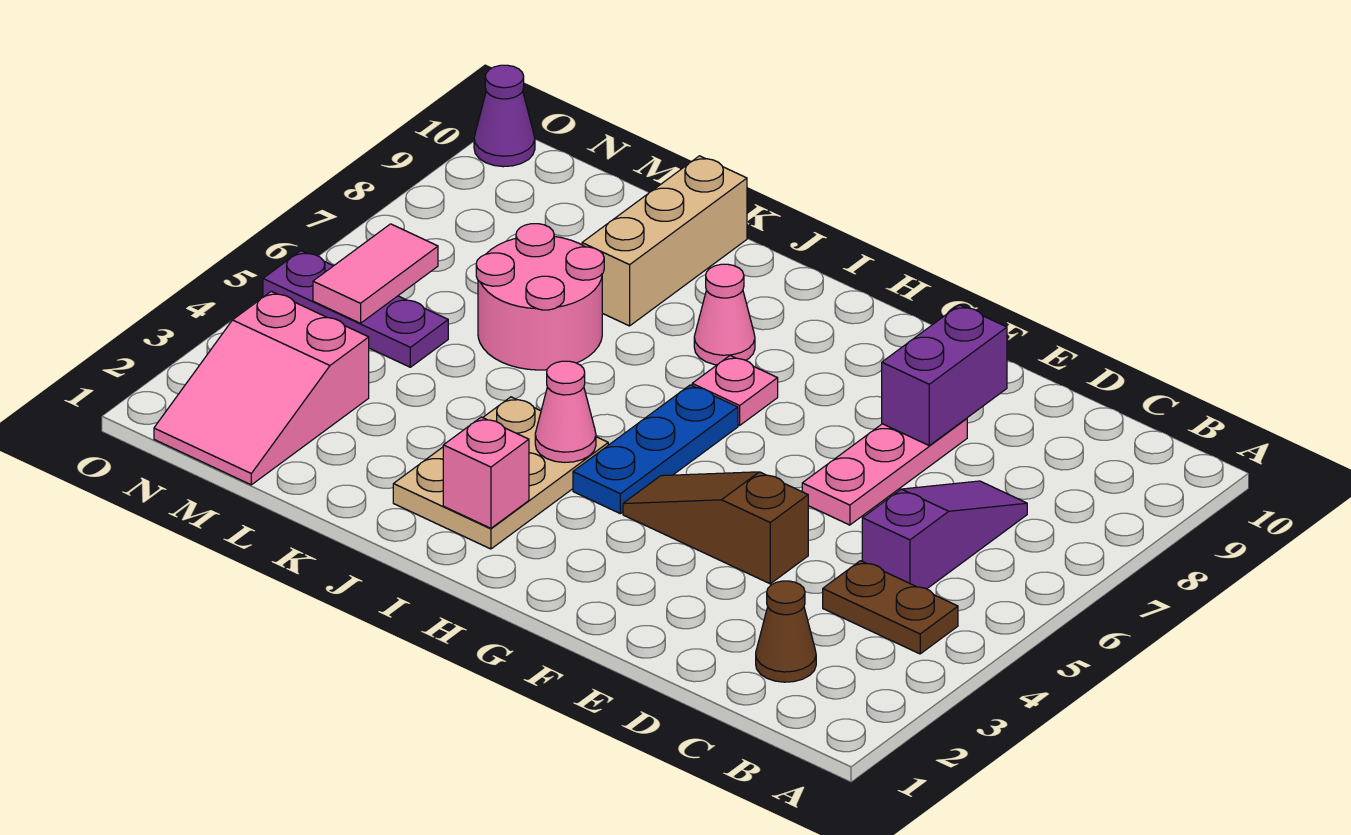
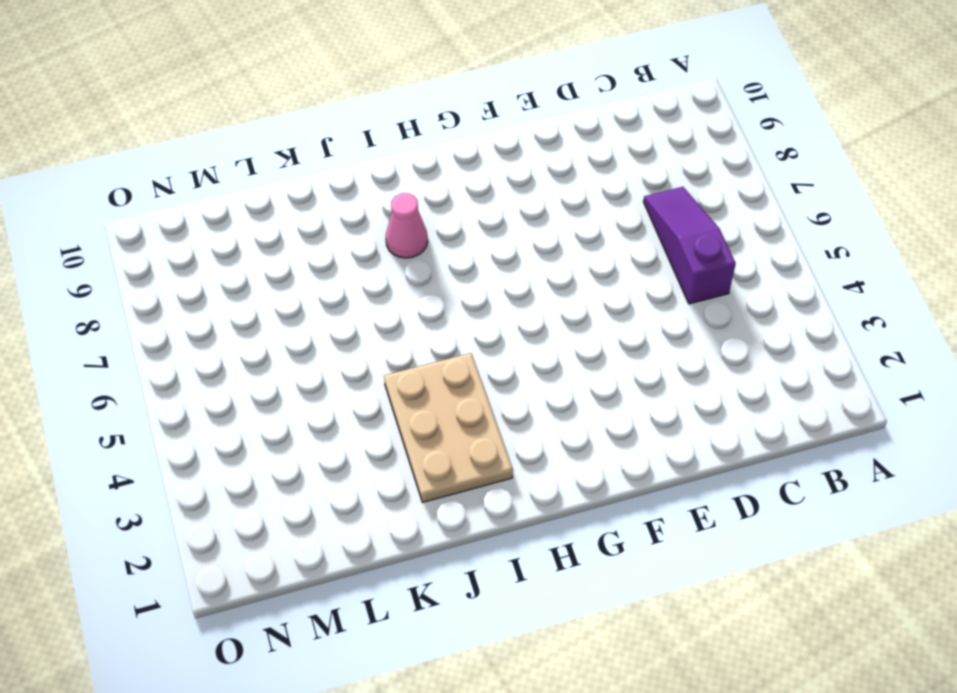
none -> brown plate B4:C4 level 1
none -> brown cone C2 level 1
none -> brown slope E4:G4 level 1 top E

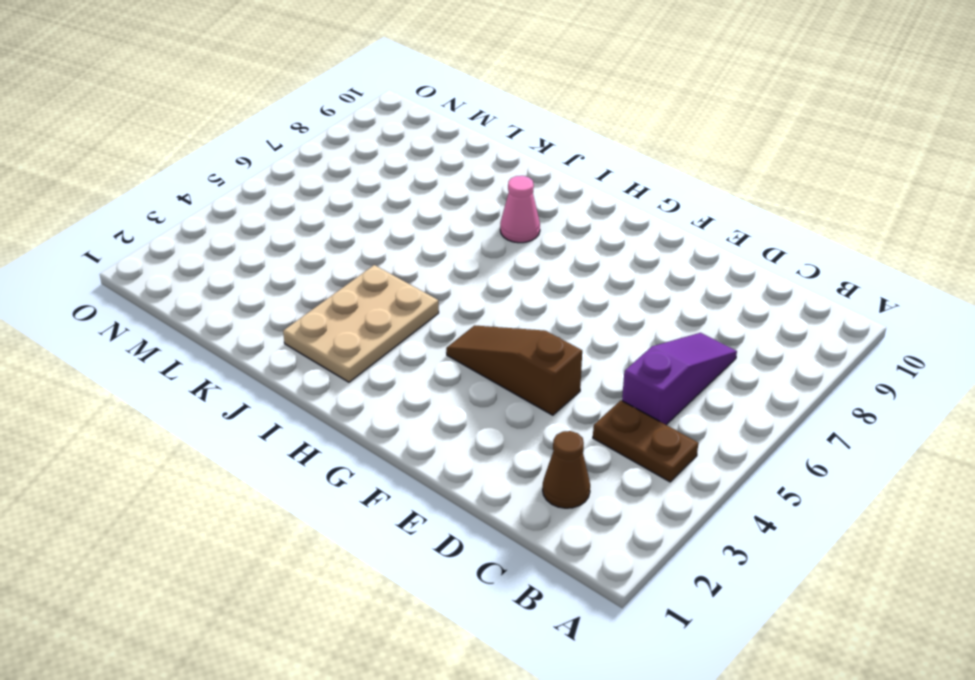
none -> pink plate E6:E8 level 1
none -> blue plate H4:H6 level 1
none -> pink plate H7 level 1

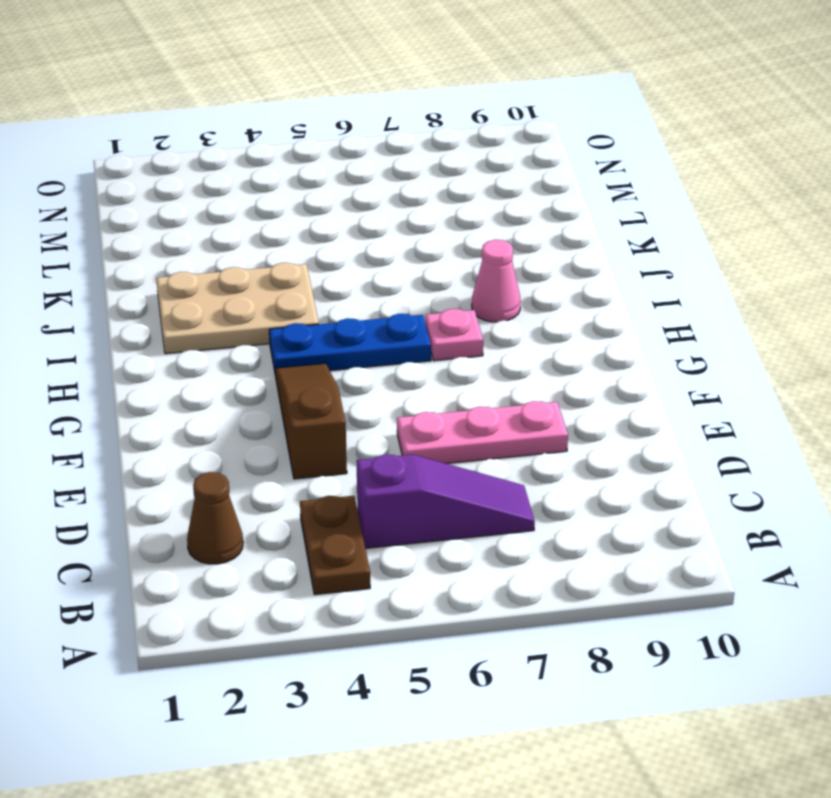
none -> pink round brick K6:L7 level 1
none -> tan brick K8:K10 level 1
none -> pink slope M1:N3 level 1 top 3

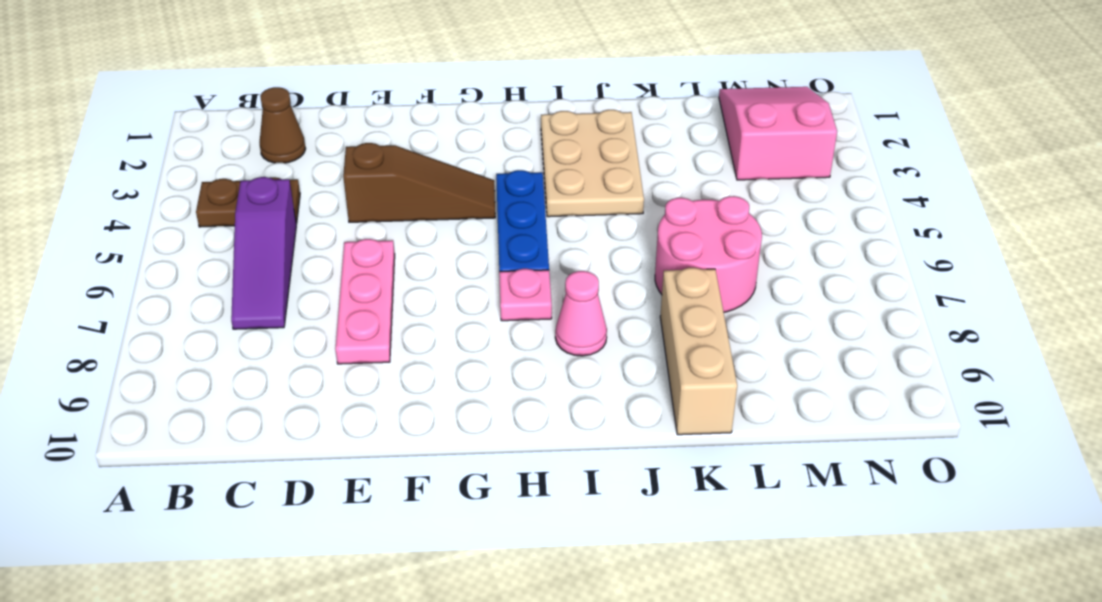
none -> purple plate M5:O5 level 1
none -> purple cone O10 level 1
none -> purple brick E8:E9 level 2

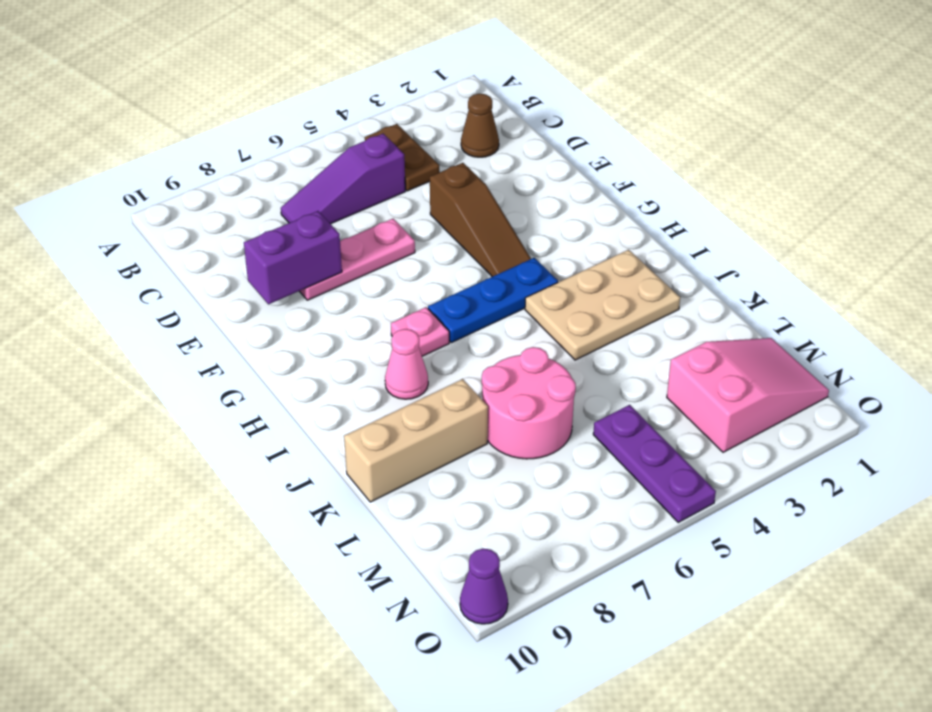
none -> pink brick I2 level 2
none -> pink cone I4 level 2
none -> pink tile N5:N6 level 2

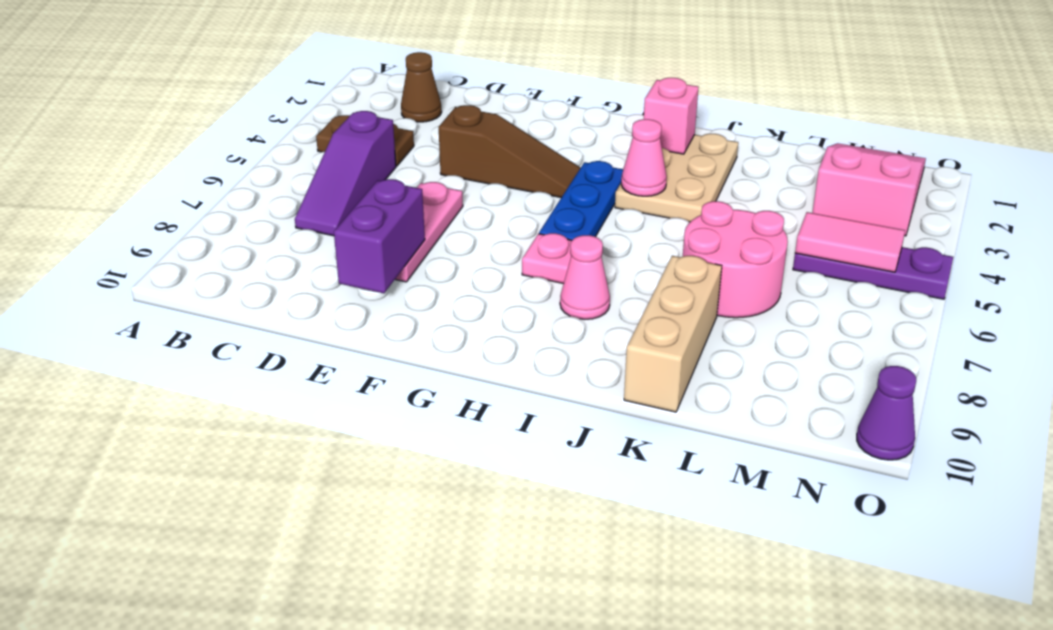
pink tile M5:N5 level 2 -> pink tile N5:N6 level 2

